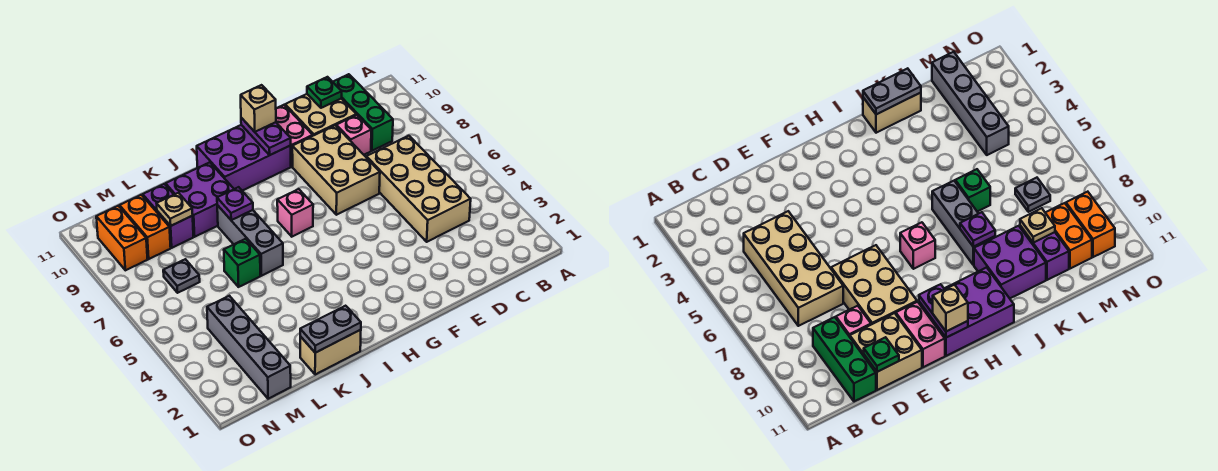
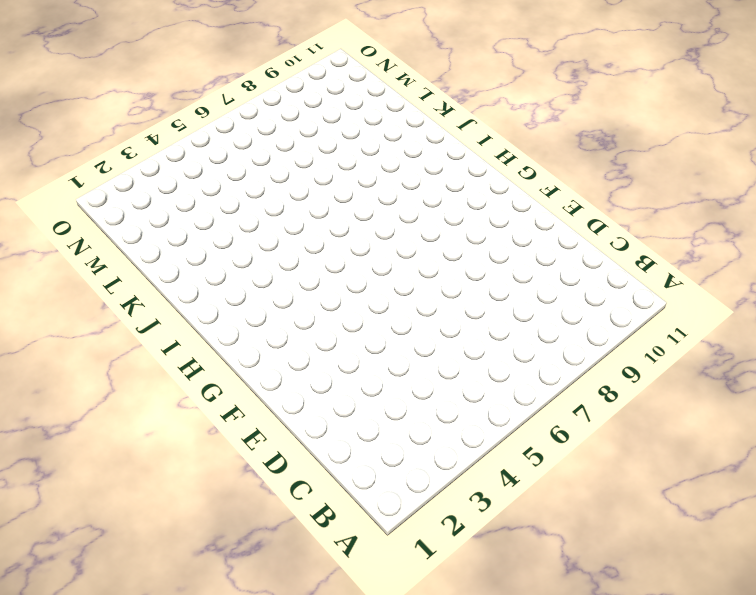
none -> tan brick C4:D7 level 1
none -> green brick C9:C11 level 1
none -> pink brick D9 level 1

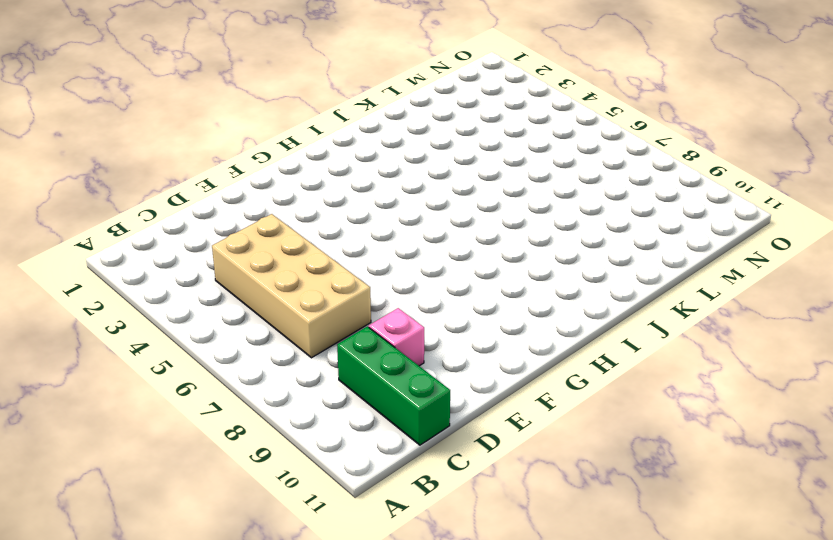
none -> tan brick D10:E11 level 1
none -> tan brick E7:F9 level 1
none -> pink brick F10:F11 level 1

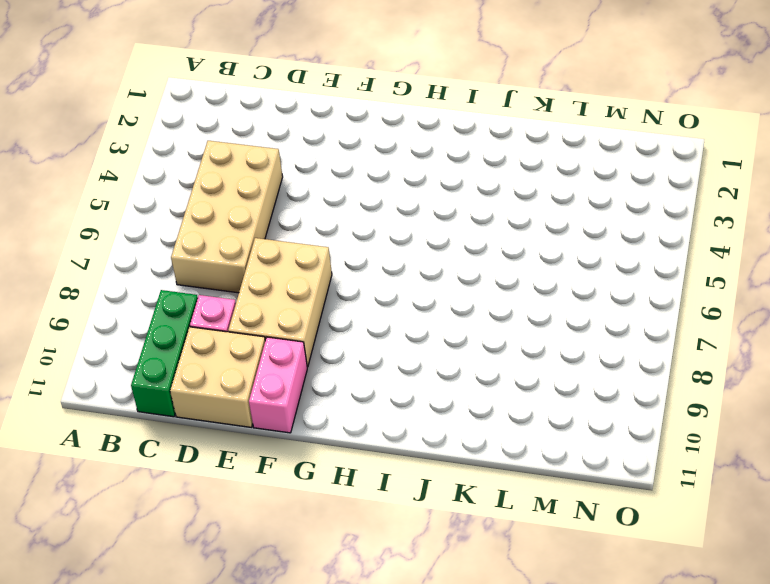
none -> purple brick G10:I11 level 1
none -> pink brick H7 level 1
none -> tan brick J1:K1 level 1

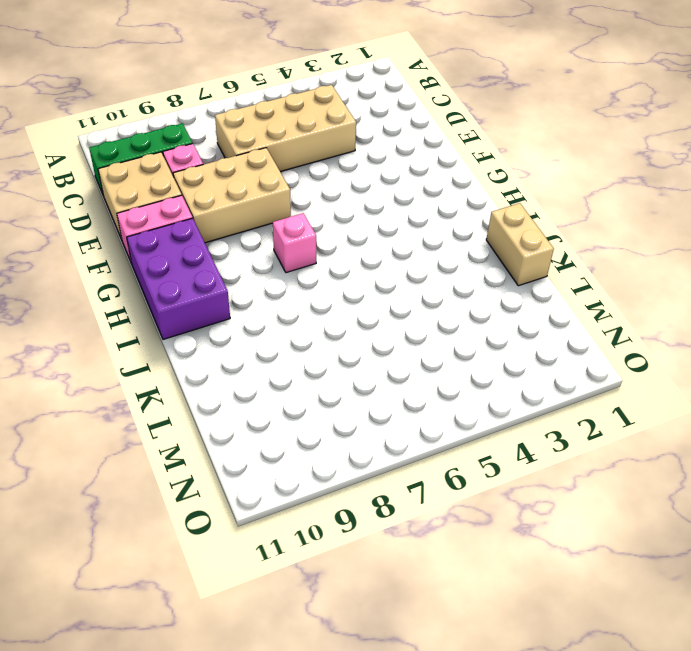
none -> grey brick J6:J8 level 1
none -> purple brick J9:K10 level 1
none -> green brick K6 level 1

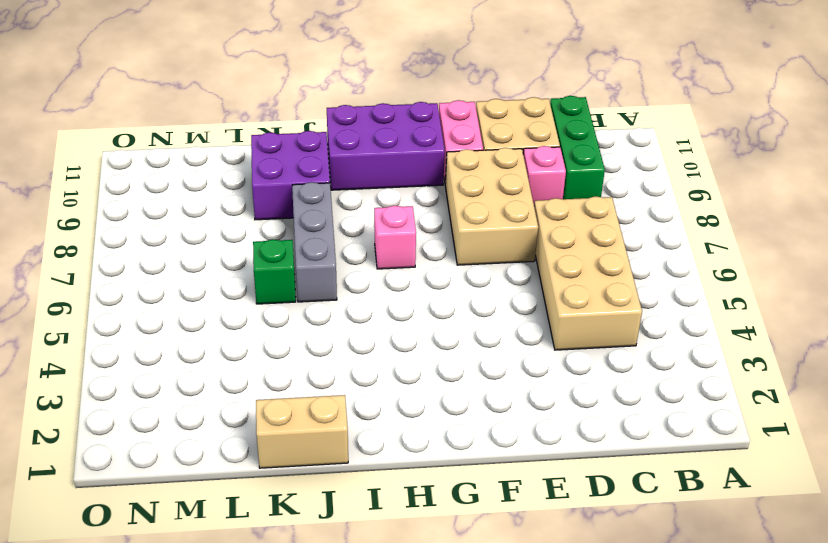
none -> purple brick L9:L10 level 1
none -> grey brick M1:M4 level 1
none -> grey plate M7 level 1

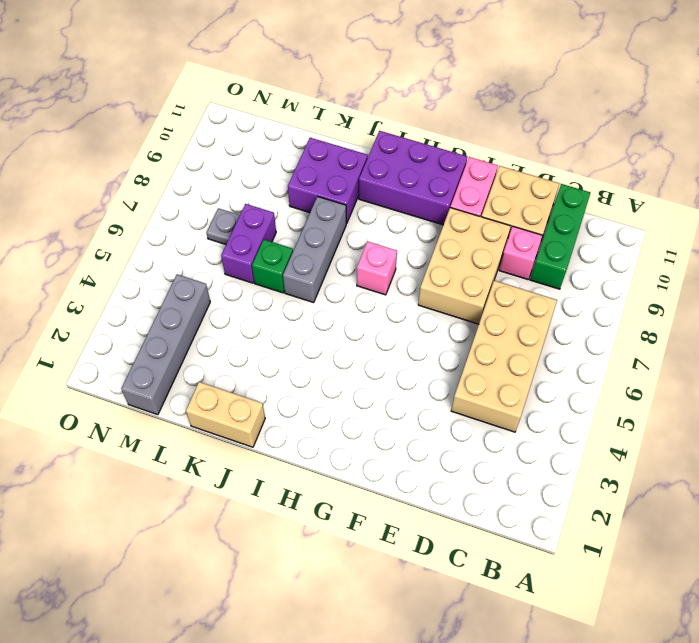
purple brick L6:L7 level 1 -> purple brick L9:L10 level 1
none -> orange brick M9:M10 level 1
none -> orange brick N9:N10 level 1
none -> green plate D11 level 2

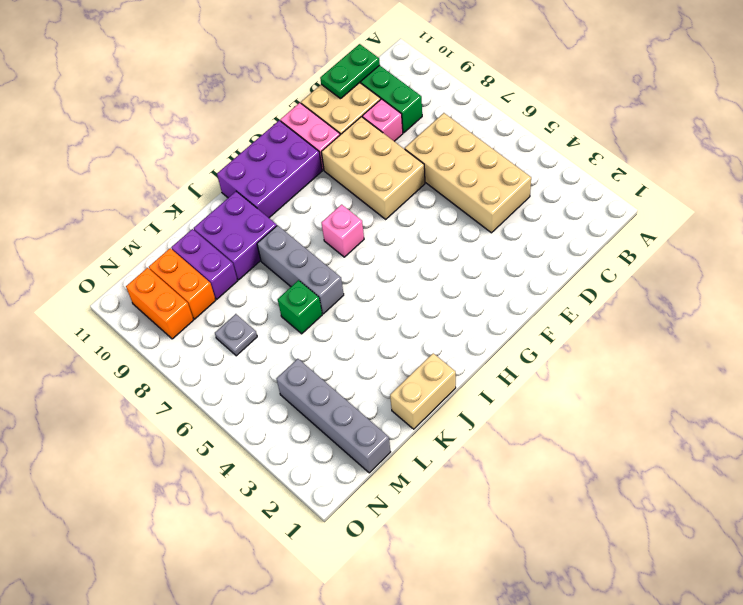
green plate C11:D11 level 2 -> green plate D11 level 2
none -> purple plate G10:G11 level 2
none -> grey plate J1:K1 level 2
none -> purple plate J8 level 2

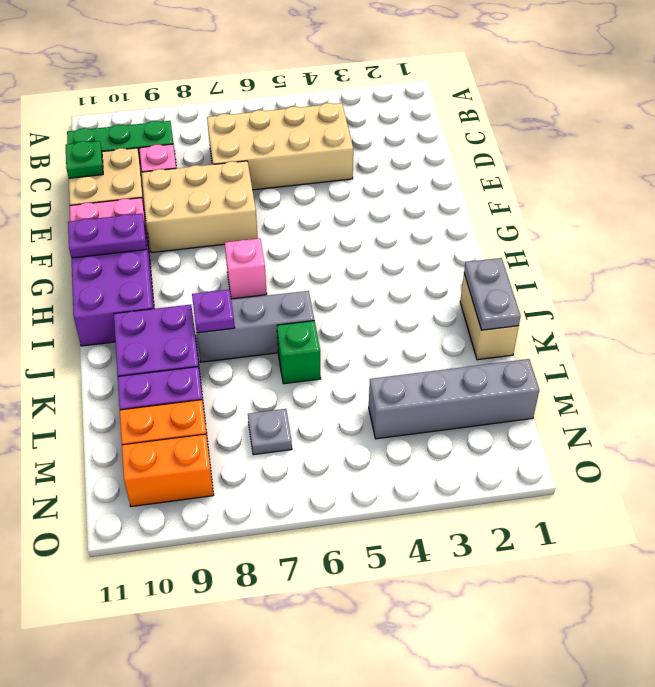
none -> tan plate L9 level 2
none -> tan brick G11 level 3

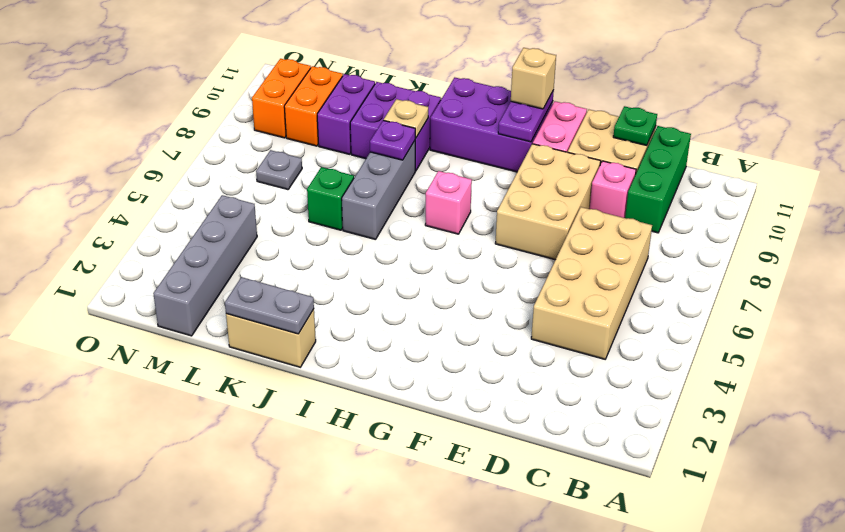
tan plate J9 level 2 -> tan plate L9 level 2

